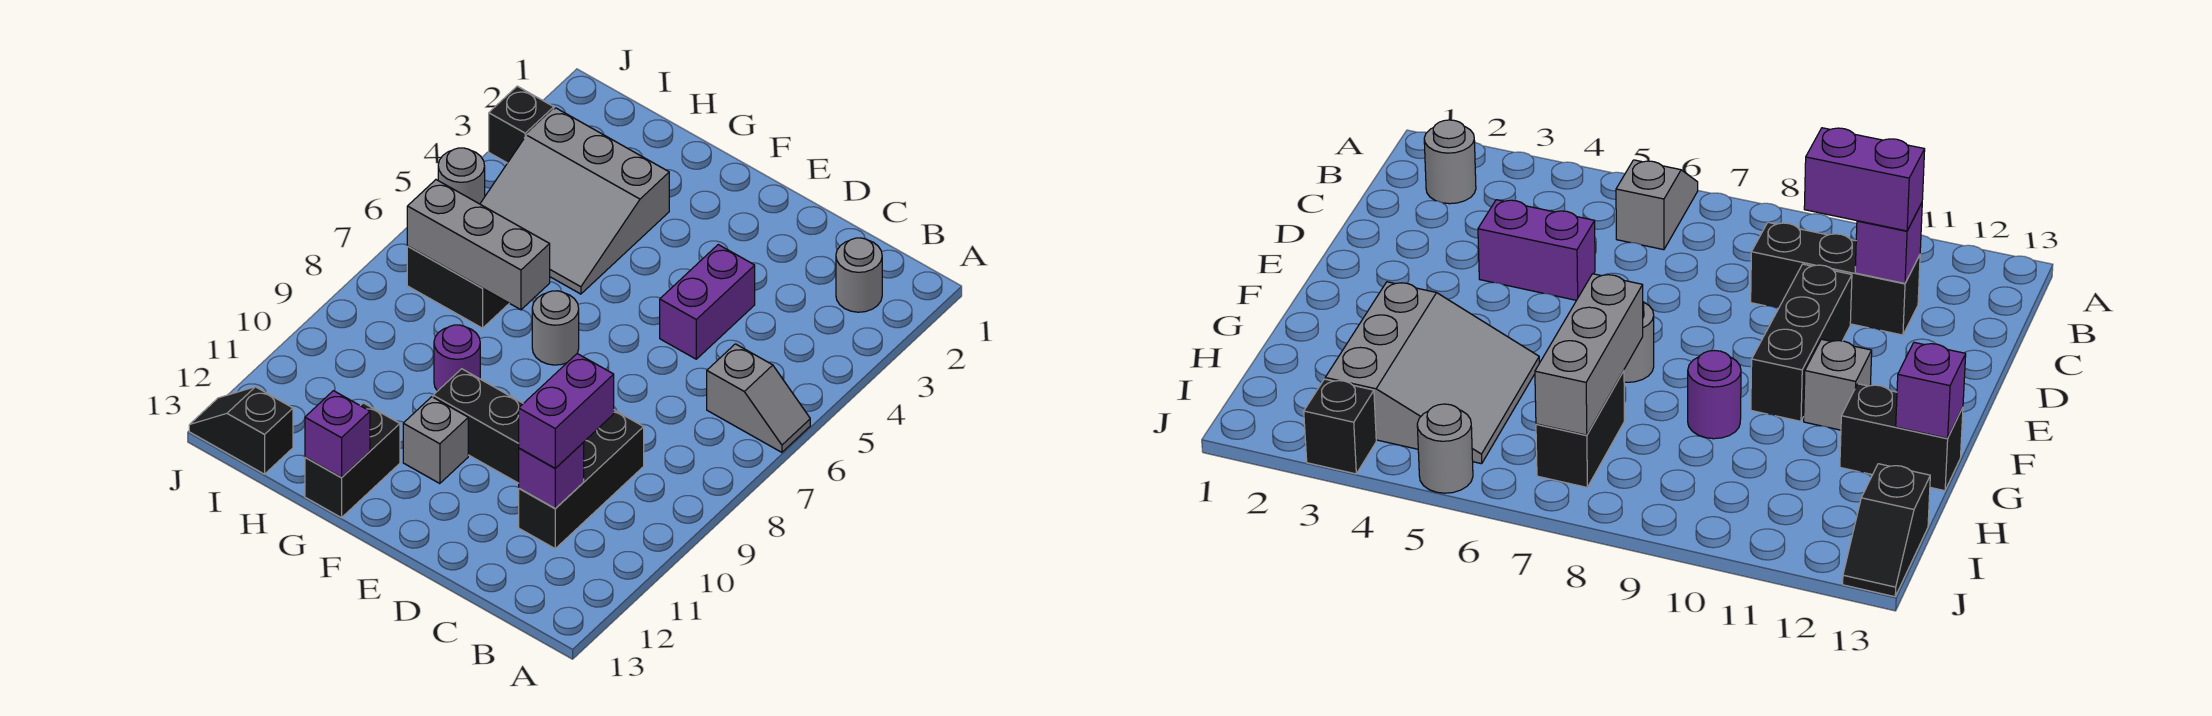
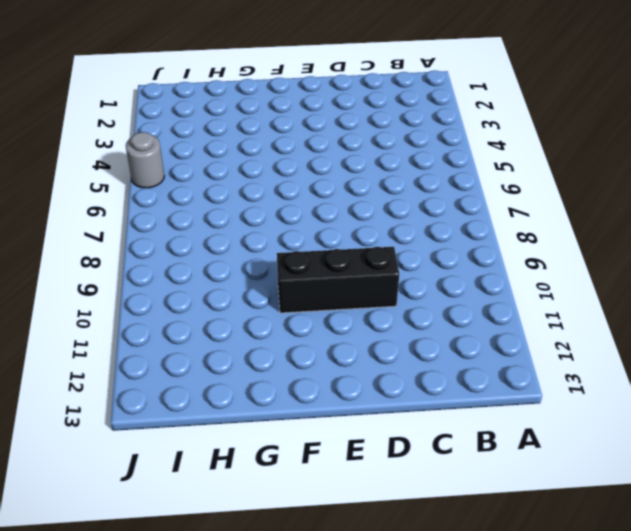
none -> grey slope A6:B6 level 1 top B
none -> grey round brick B2 level 1
none -> black brick C9:C11 level 1

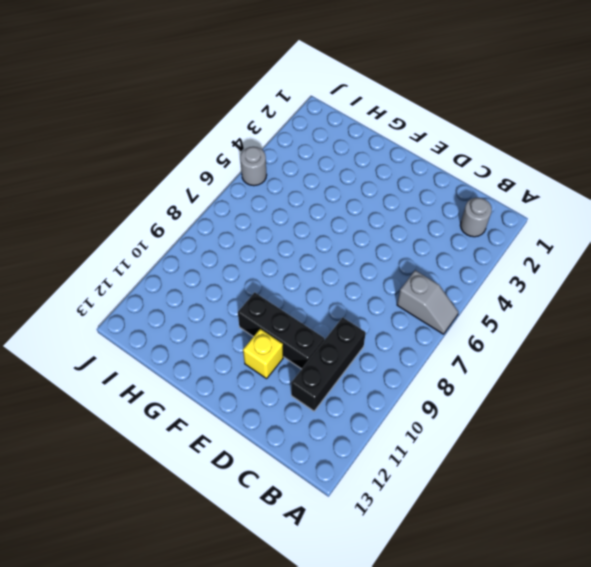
yellow brick E11 level 1 -> none
none -> purple brick D4:D5 level 1
none -> grey round brick F7 level 1
none -> grey brick F11 level 1

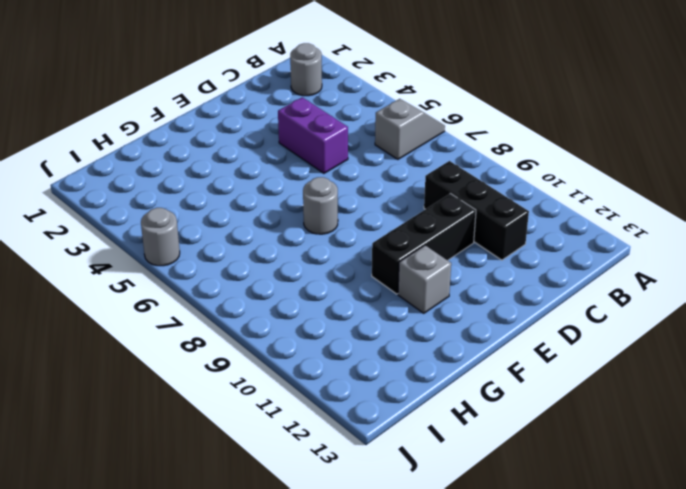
none -> grey slope G3:I5 level 1 top 3
none -> purple round brick G9 level 1
none -> black brick G12:G13 level 1

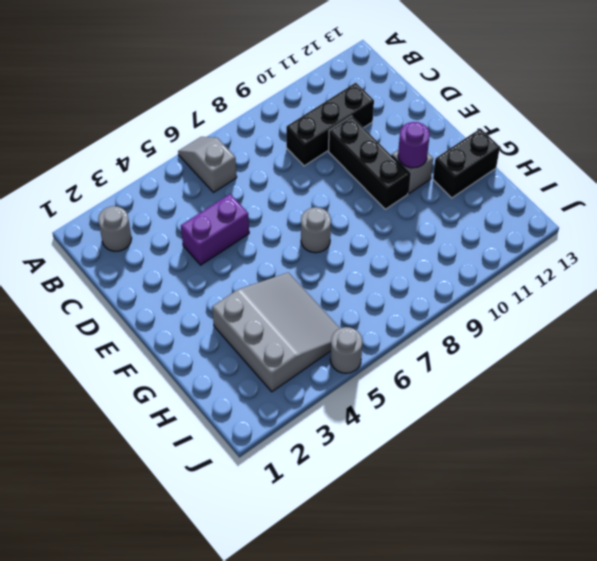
purple round brick F11 level 2 -> purple round brick G9 level 1
none -> black brick H7:I7 level 1
none -> black slope I13:J13 level 1 top I
none -> black brick J3 level 1

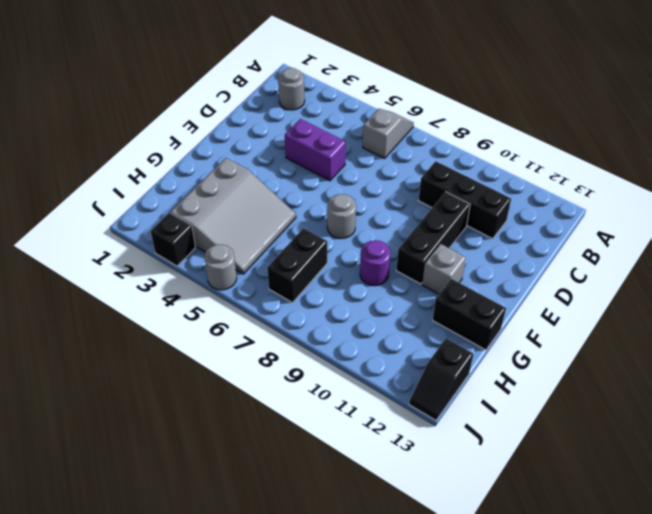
none -> purple brick C11 level 2
none -> grey brick G7:I7 level 2
none -> purple brick G13 level 2

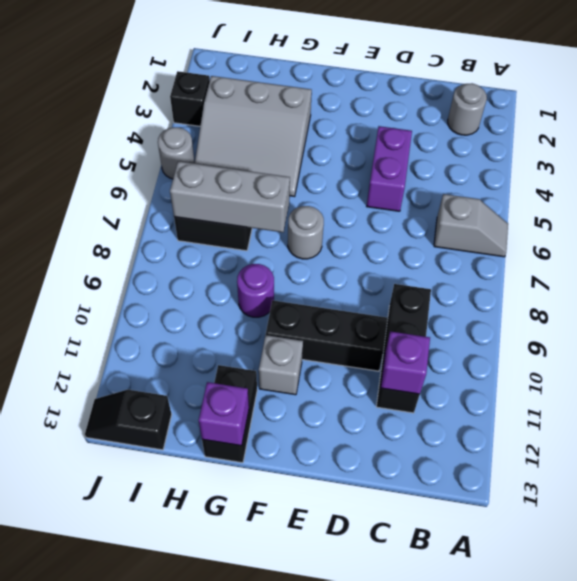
none -> purple brick C10:C11 level 3

